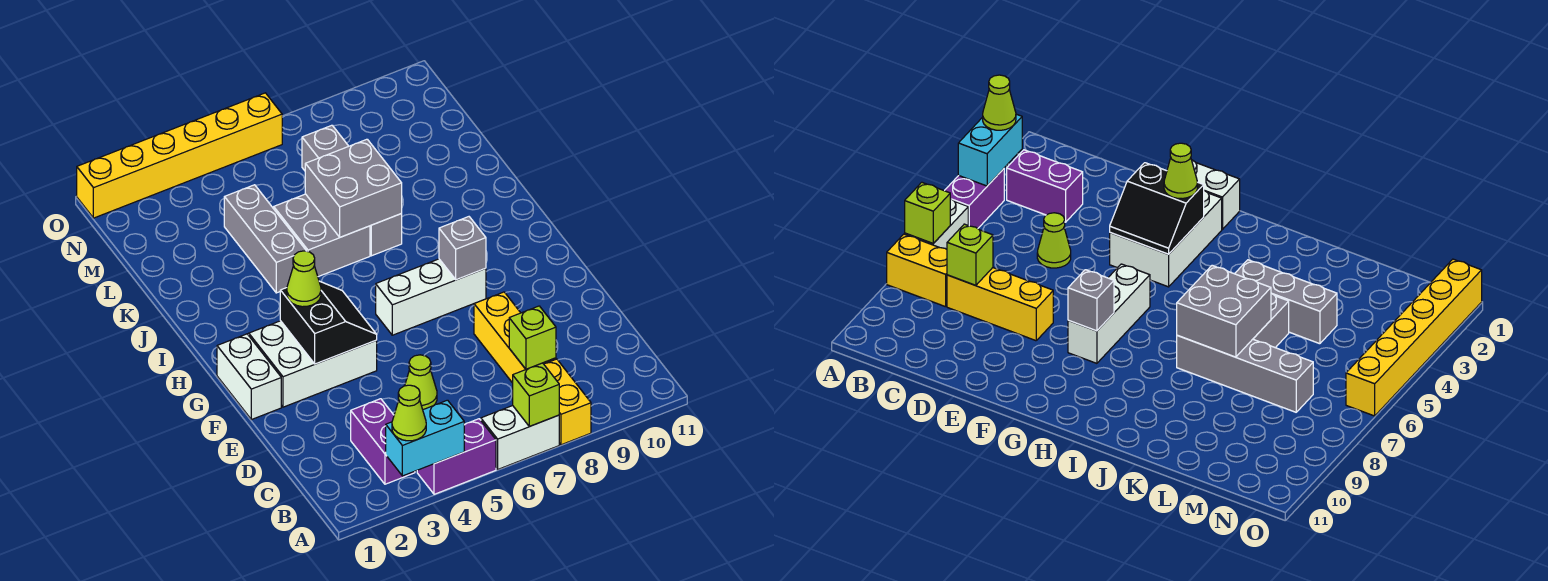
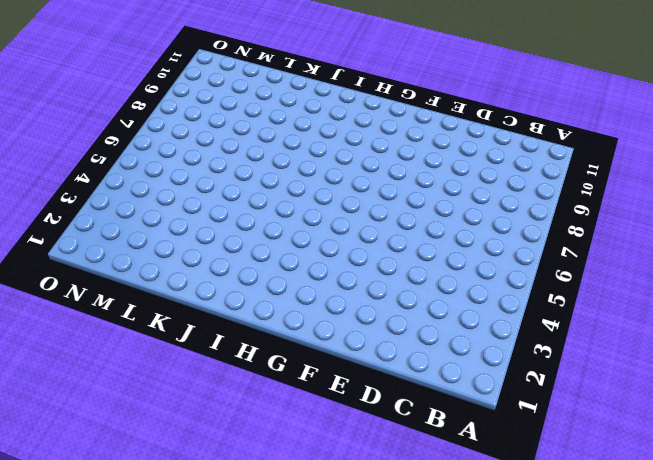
none -> purple brick A4:A5 level 1
none -> white brick A6:A7 level 1
none -> yellow brick A8:B8 level 1

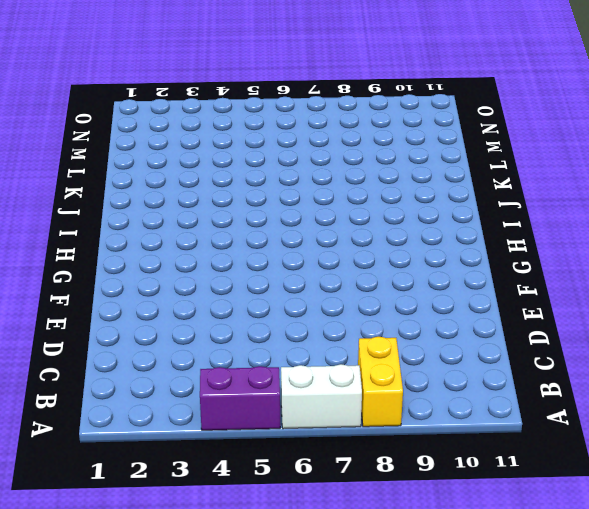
none -> purple brick B3:C3 level 1
none -> yellow brick C8:E8 level 1
none -> lime cone D5 level 1

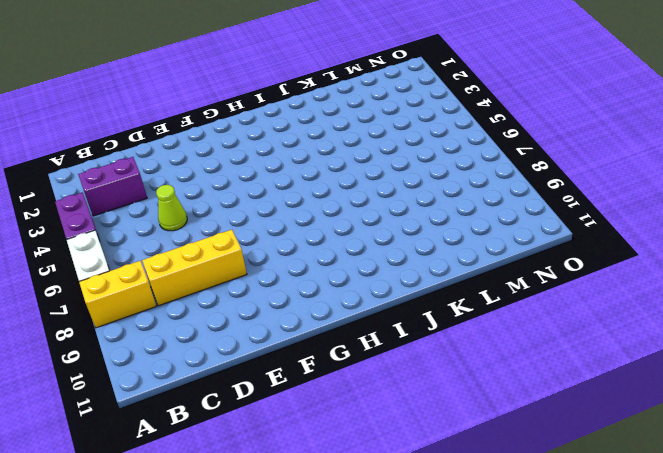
none -> white brick F1:G1 level 1
none -> white brick F2:G4 level 1
none -> white brick G6:G8 level 1

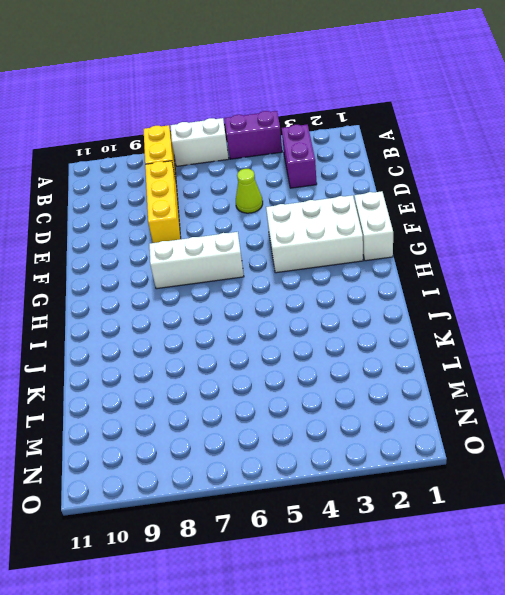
none -> grey brick J4:L4 level 1
none -> grey brick J5:K6 level 1
none -> grey brick J7:M7 level 1

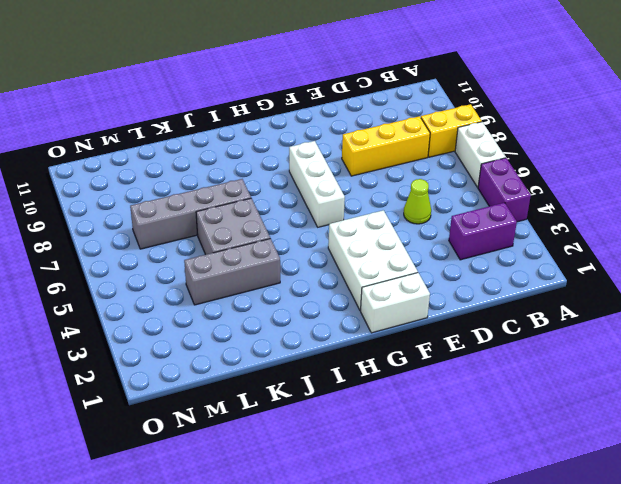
none -> yellow brick O1:O6 level 1
none -> cyan brick A3:A4 level 2
none -> lime brick A7 level 2

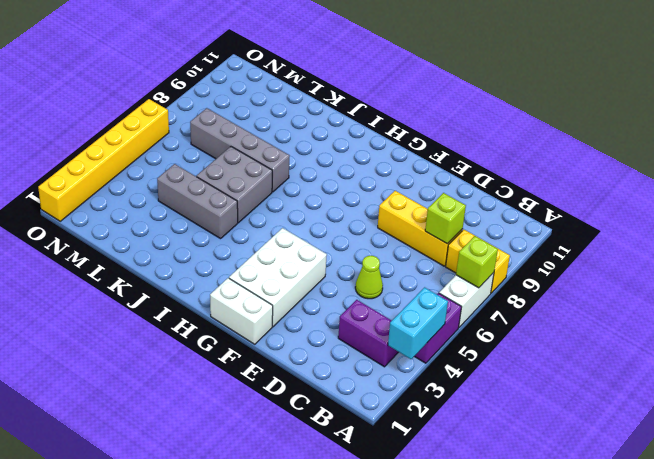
none -> white brick G6:G8 level 1
none -> black slope F3:G4 level 2 top 3
none -> grey brick G8 level 2

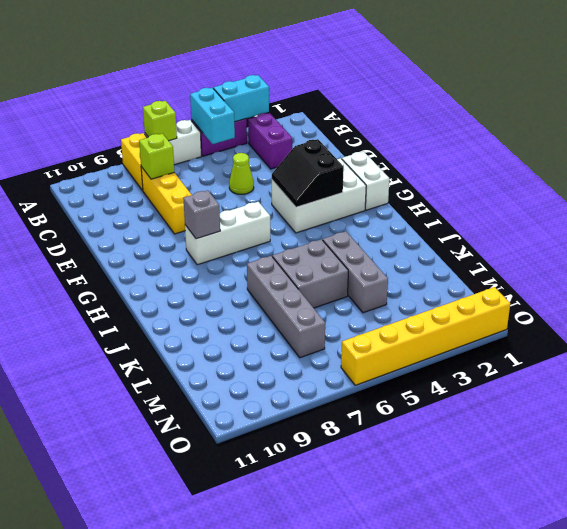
cyan brick A5:B5 level 2 -> none
none -> grey brick J6:K7 level 2
none -> lime cone A3 level 3
none -> lime cone G3 level 3

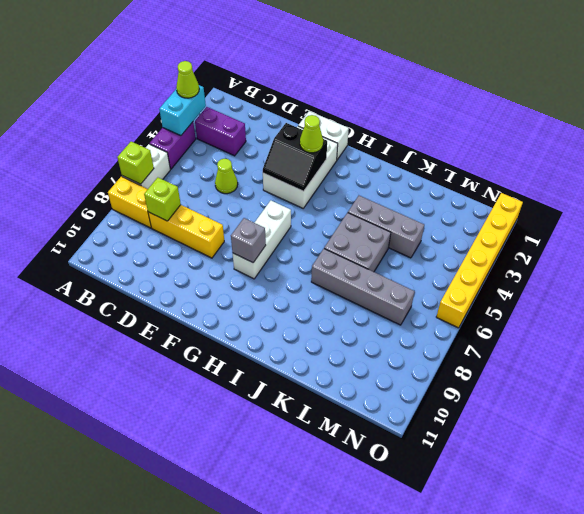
none -> grey brick J6:K7 level 2

